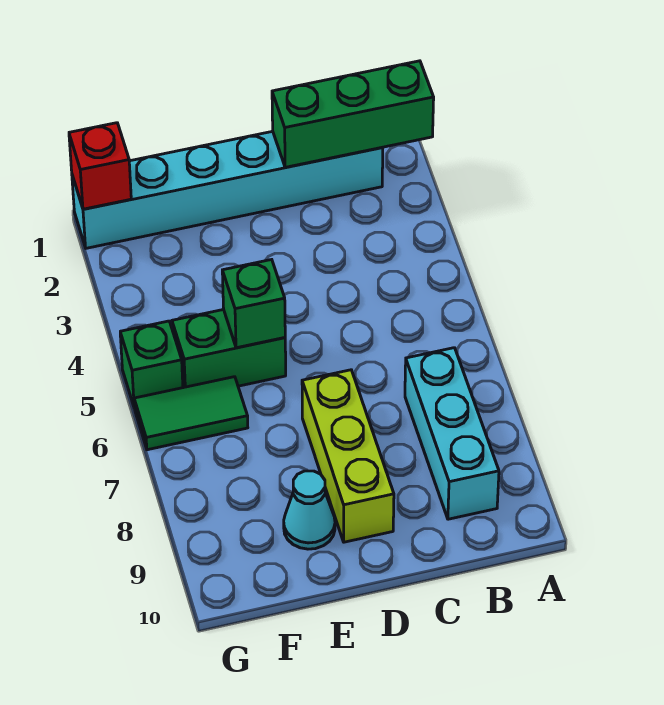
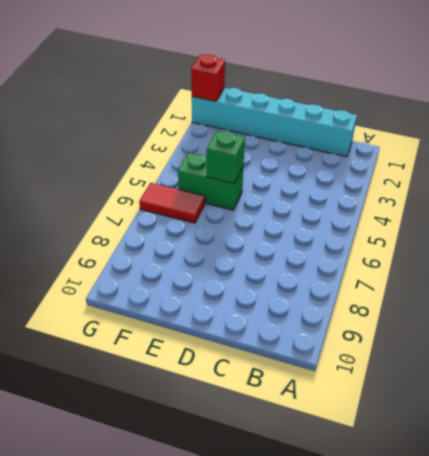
red tile F6:G6 level 1 -> green tile F6:G6 level 1
none -> cyan brick B7:B9 level 1
none -> lime brick D7:D9 level 1

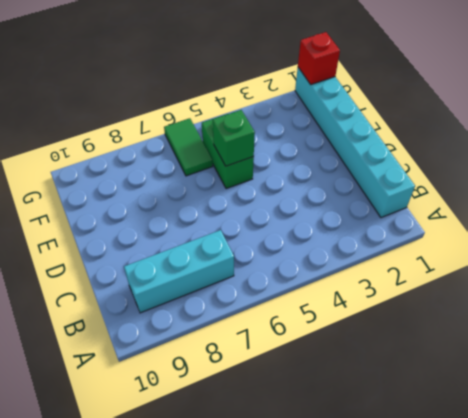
none -> lime brick D7:D9 level 1
none -> cyan cone E9 level 1

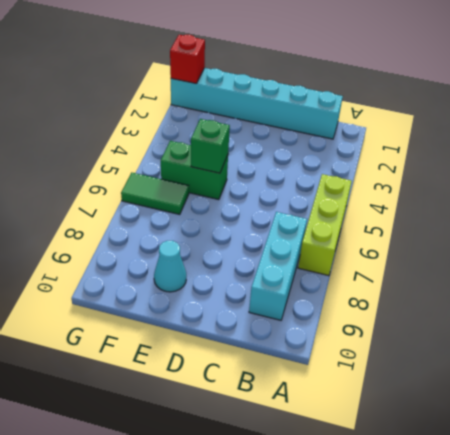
lime brick A5:A7 level 1 -> lime brick D7:D9 level 1
none -> green brick G5 level 1
none -> green brick A1:C1 level 2

